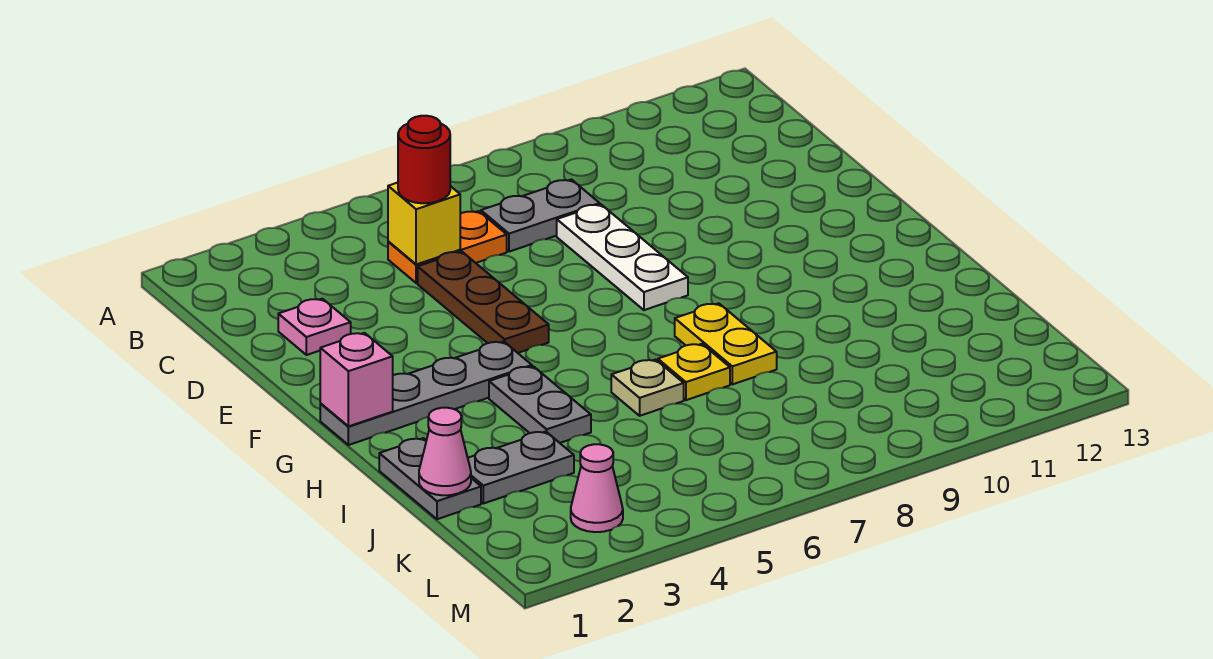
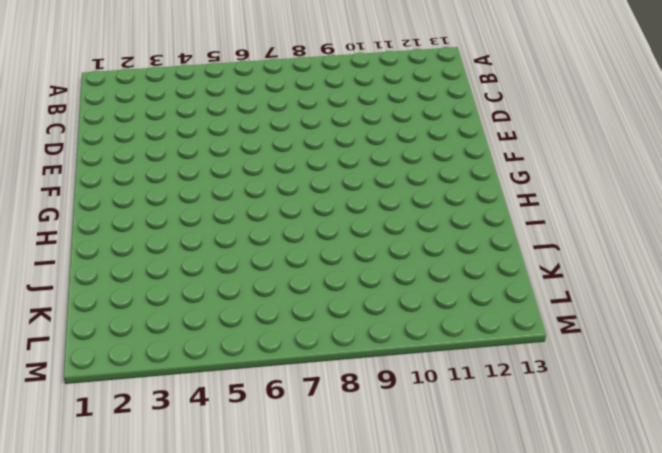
none -> orange plate C5:C6 level 1
none -> grey plate C7:C8 level 1
none -> pink plate D2 level 1

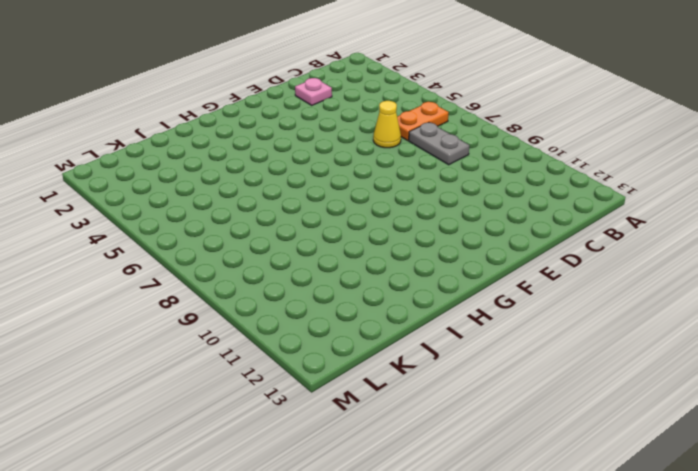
orange plate B6:C6 level 1 -> orange plate C5:C6 level 1
yellow cone D6 level 1 -> none
none -> brown plate D5:F5 level 1
none -> white plate D8:F8 level 1
none -> grey plate G1:G4 level 1

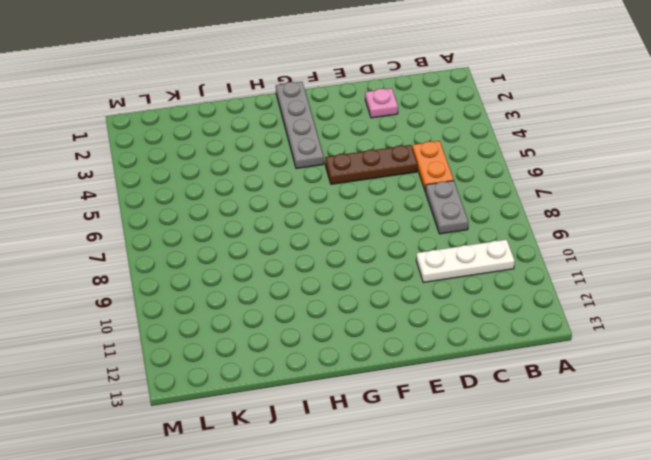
white plate B10:D10 level 1 -> white plate D8:F8 level 1
none -> grey plate H4:I4 level 1
none -> yellow plate H8:I8 level 1
none -> grey plate I1:J1 level 1

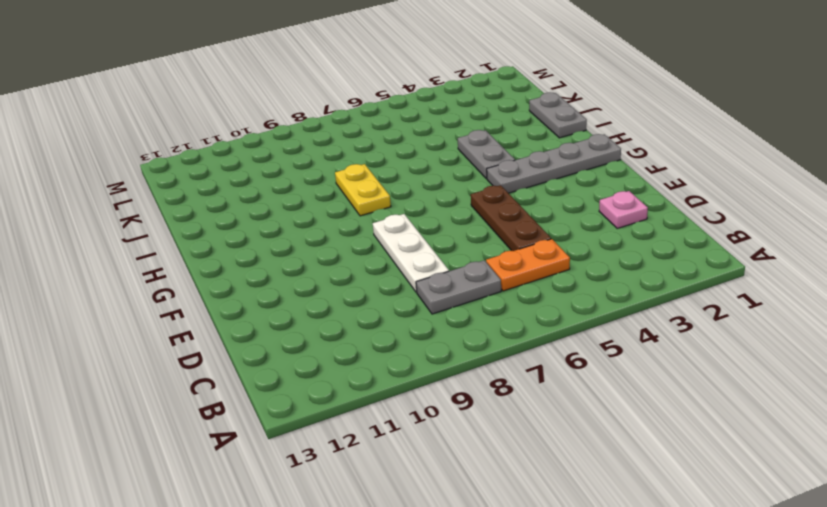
none -> tan plate I6 level 1
none -> yellow plate I7 level 1
none -> grey plate J2:J3 level 1

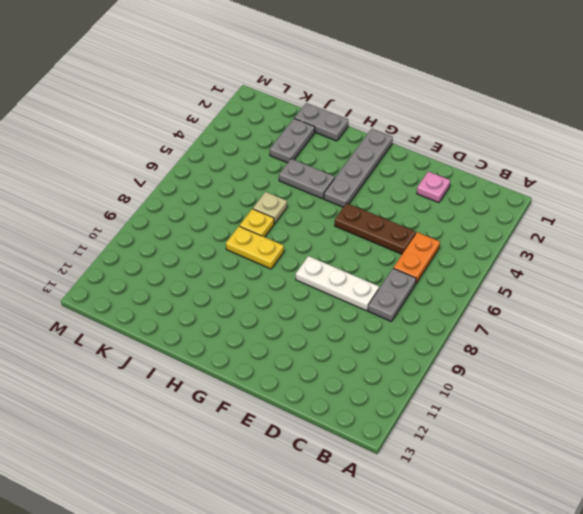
none -> pink cone L3 level 1
none -> yellow brick C5 level 2
none -> pink brick G1 level 2

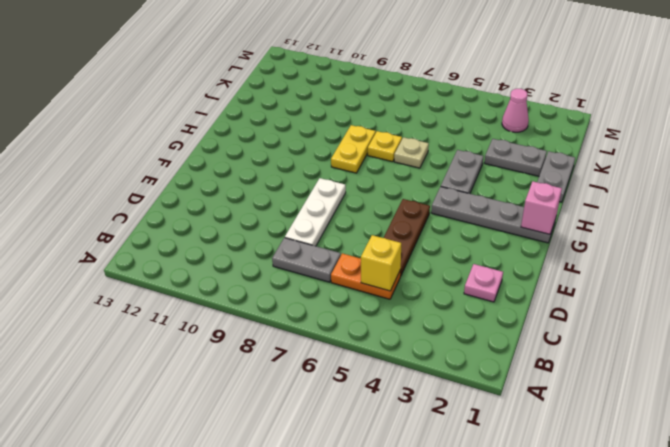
none -> pink cone J1 level 2
none -> red round brick C5 level 3

